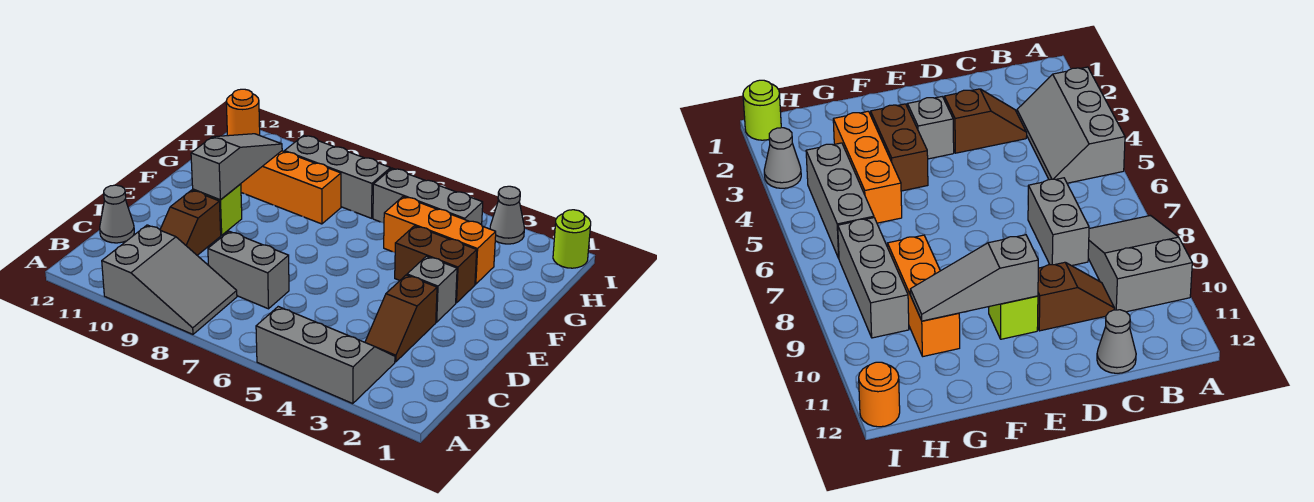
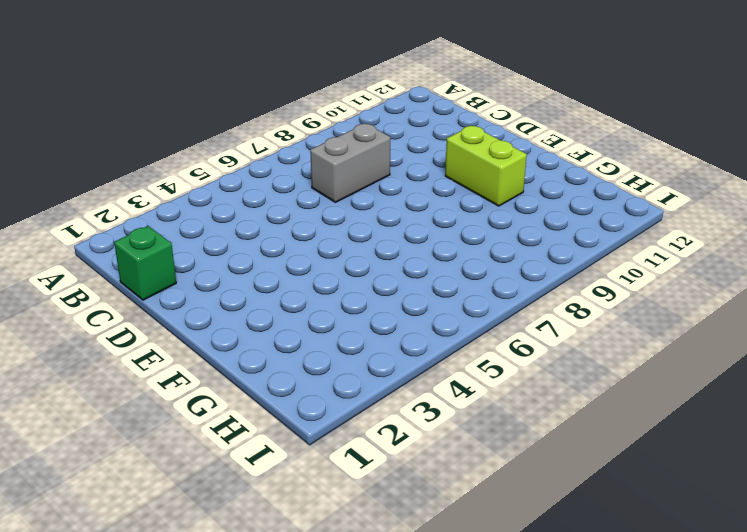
green brick C1 level 1 -> none
lime brick E10:F10 level 1 -> lime brick E10 level 1
none -> grey slope A3:B5 level 1 top A
none -> grey slope A8:B10 level 1 top 10
none -> brown slope C3:D3 level 1 top D

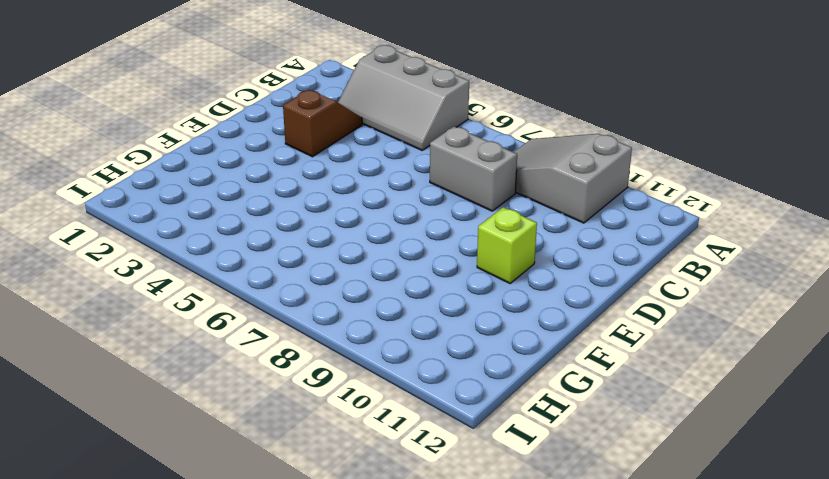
none -> brown slope C10:D10 level 1 top D
none -> grey cone C12 level 1
none -> grey brick E3 level 1

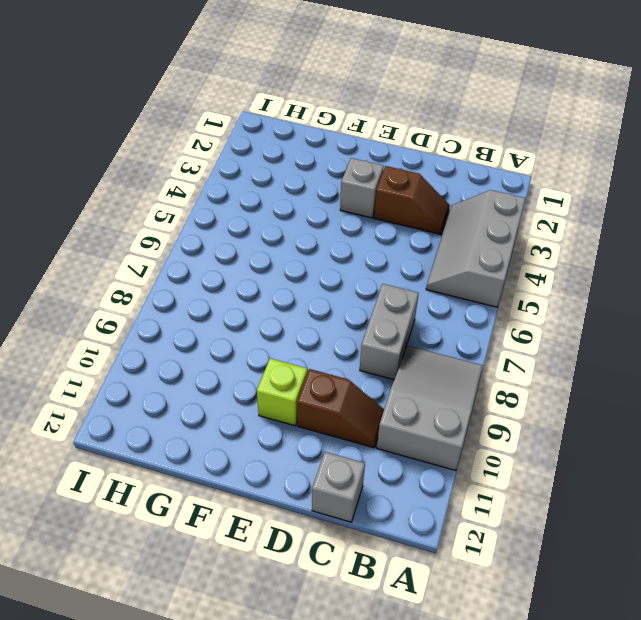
grey brick C12 level 1 -> grey cone C12 level 1
none -> brown brick F3:F4 level 1
none -> orange brick G3:G5 level 1
none -> orange brick G8:G10 level 1

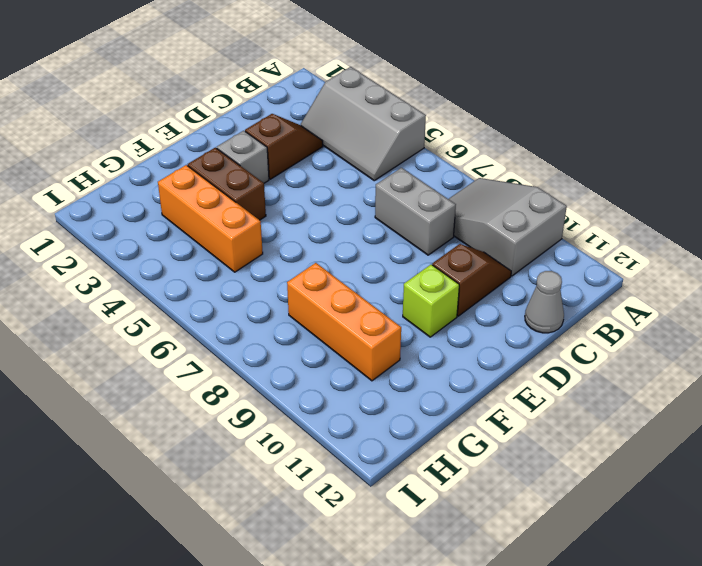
none -> grey brick H4:H6 level 1
none -> grey brick H7:H9 level 1
none -> lime round brick I1 level 1

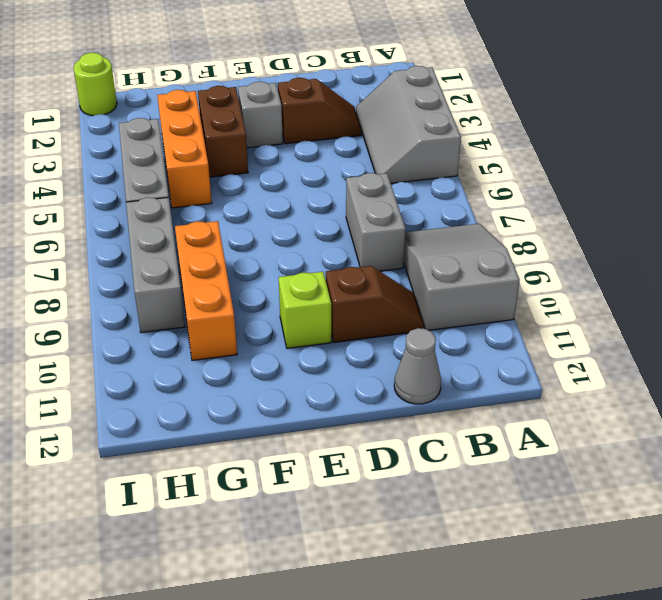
none -> grey cone I3 level 1
none -> orange round brick I12 level 1
none -> grey slope E10:G10 level 2 top E

